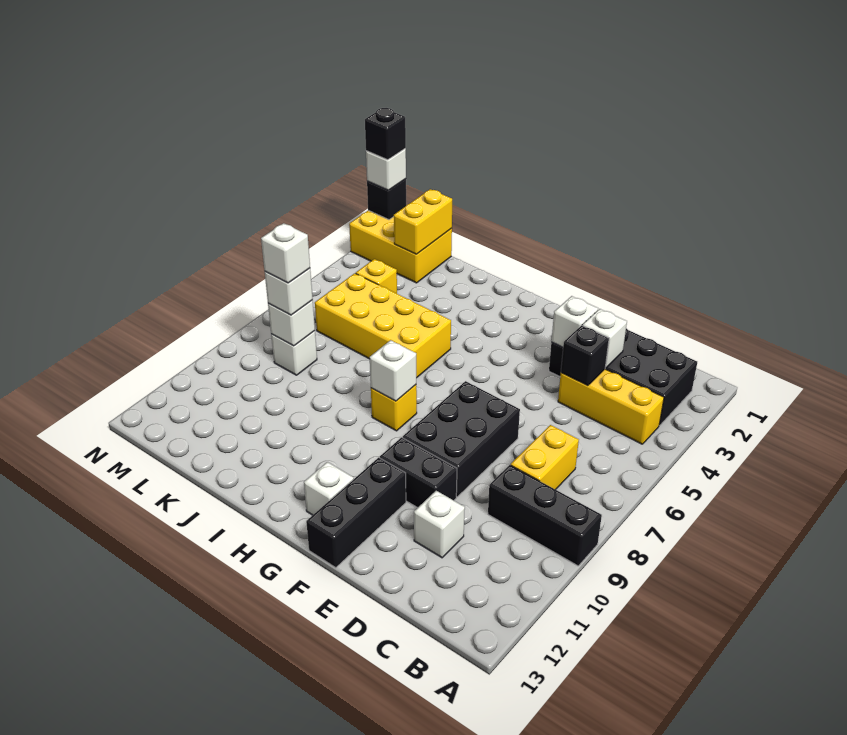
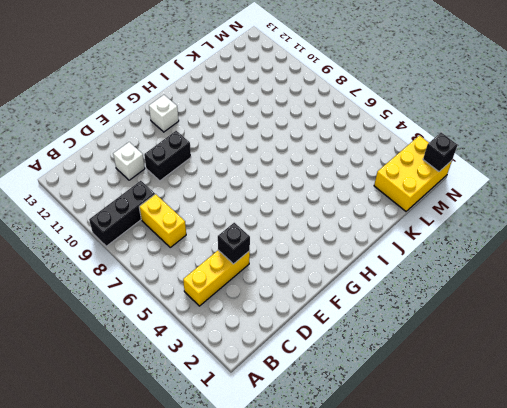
none -> black brick B2:E3 level 1
none -> black brick E7:F9 level 1
none -> black brick F11:F13 level 1

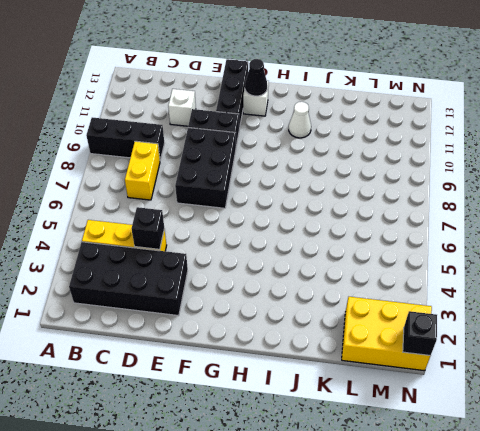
black cone G12 level 2 -> none
white cone I11 level 1 -> none
none -> yellow brick H8 level 1
none -> yellow brick I5:L6 level 1
none -> yellow brick L4 level 1

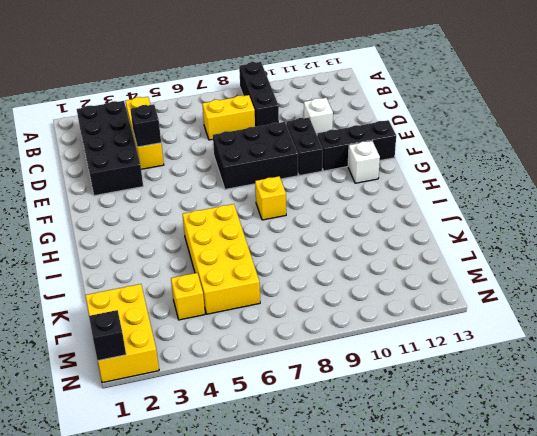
none -> white brick L8 level 1
none -> white brick D3 level 2
none -> white brick E3 level 2

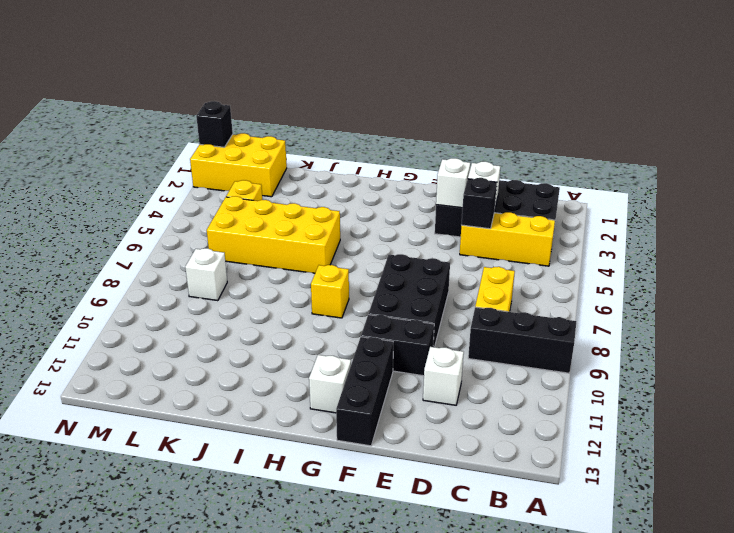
none -> white brick H8 level 2
none -> yellow brick L1:L2 level 2
none -> white brick L8 level 2

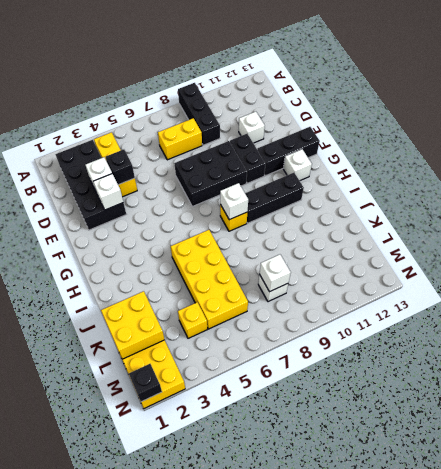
black brick H9:H11 level 1 -> none
yellow brick K1:L2 level 2 -> yellow brick L1:L2 level 2
none -> white brick L8 level 3
none -> white brick N1 level 3
none -> white brick L8 level 4

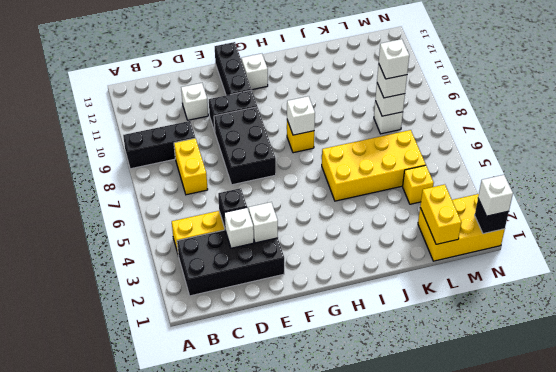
none -> black brick N1 level 4

